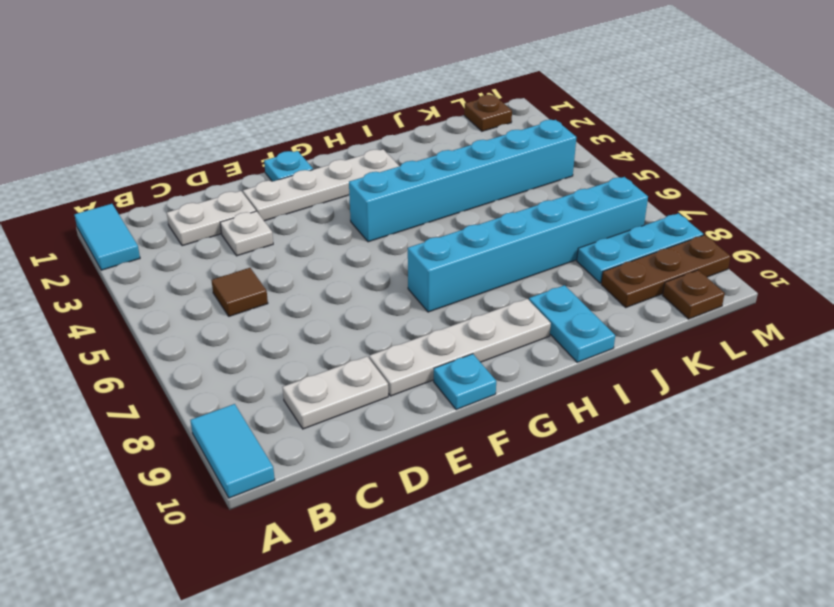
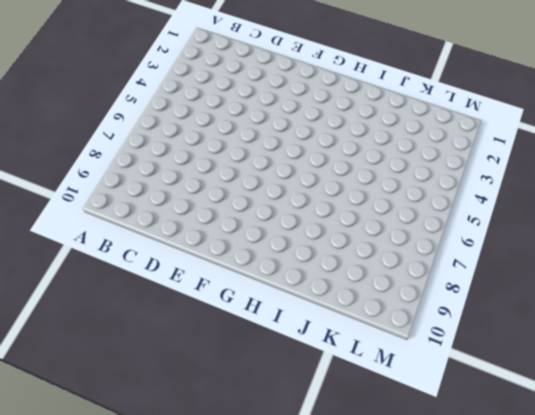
none -> cyan tile A1:A2 level 1
none -> cyan tile A9:A10 level 1
none -> white plate C2:D2 level 1

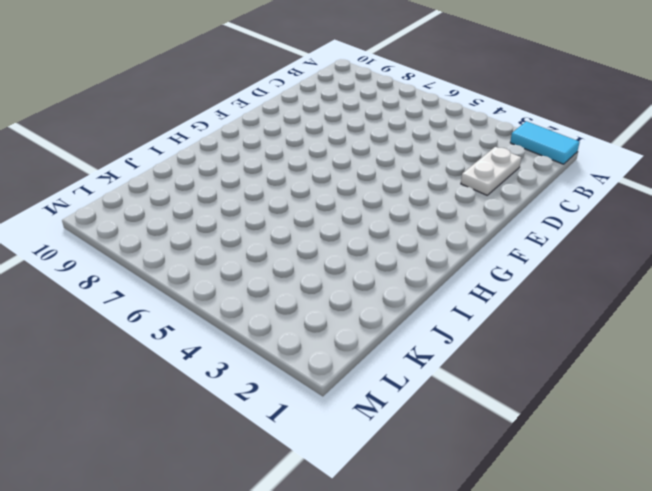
none -> cyan tile A9:A10 level 1
none -> brown tile C5 level 1
none -> white plate C9:D9 level 1

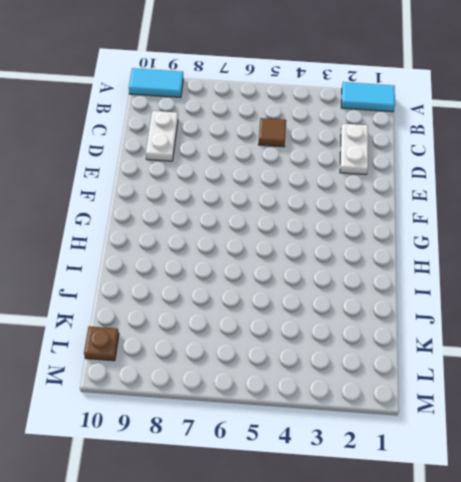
none -> white plate D3 level 1
none -> white plate E2:H2 level 1
none -> white plate E9:H9 level 1

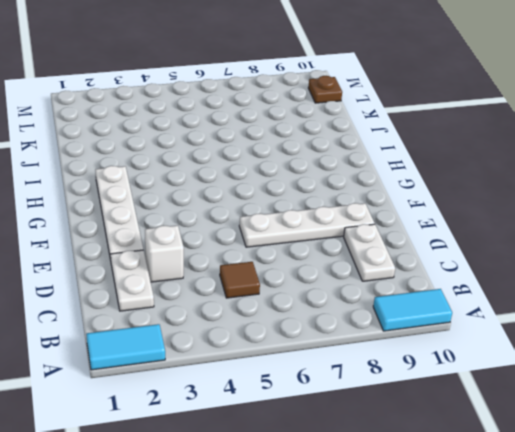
white brick D3 level 1 -> white plate D3 level 1
white plate E6:E9 level 1 -> white plate E9:H9 level 1
none -> cyan plate F1 level 1
none -> cyan plate F10 level 1
none -> cyan brick G4:L4 level 1

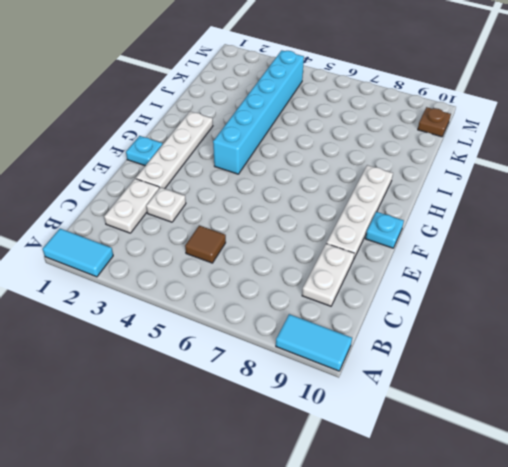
none -> cyan brick G7:L7 level 1
none -> cyan plate I9:I10 level 1
none -> cyan plate K8:M8 level 1

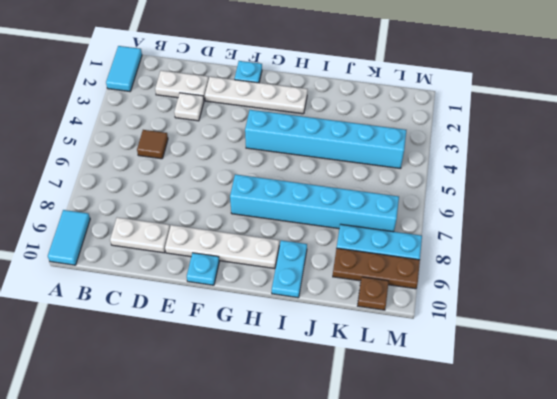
none -> brown plate L1 level 1

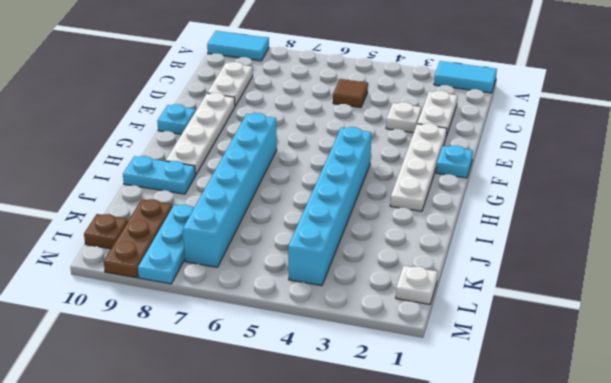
white plate L1 level 1 -> brown plate L1 level 1

